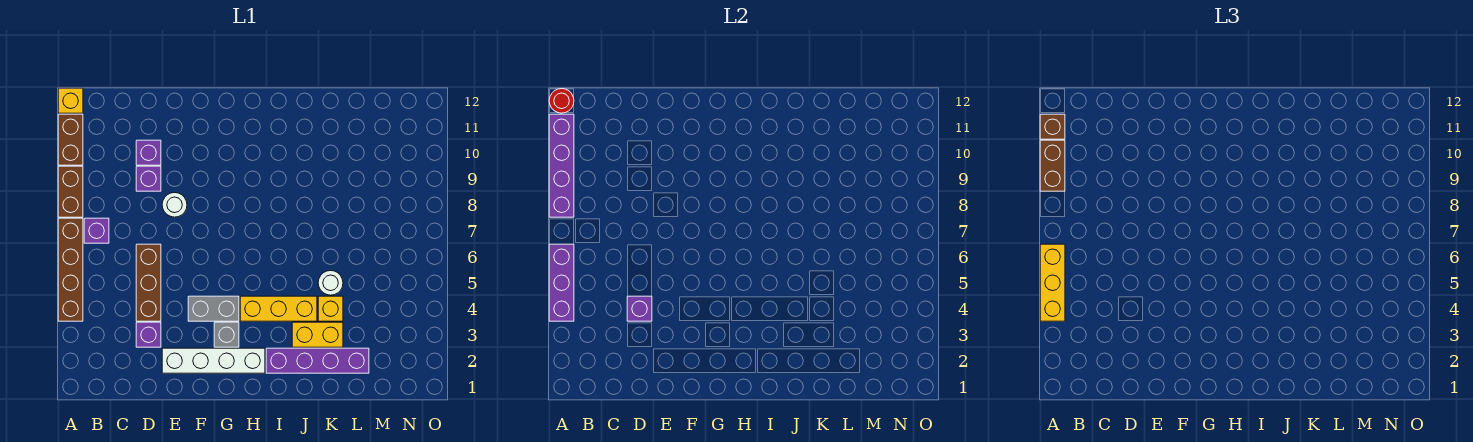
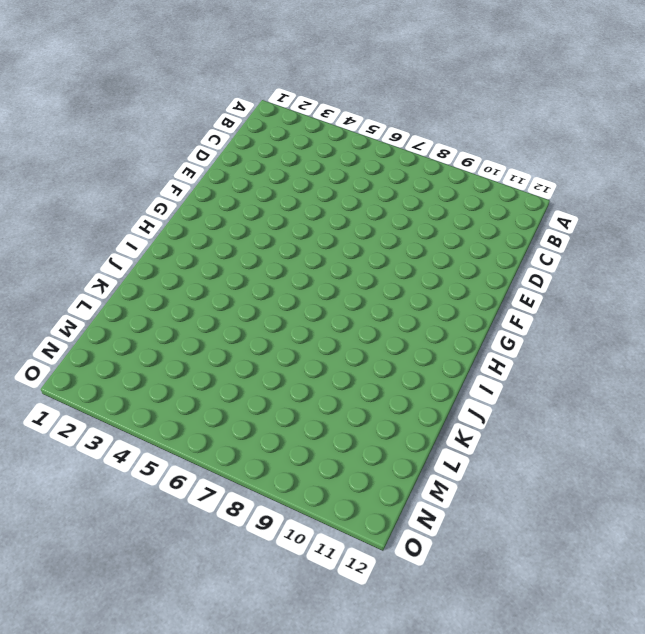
none -> brown brick A4:A7 level 1
none -> brown brick A8:A9 level 1
none -> brown brick A10:A11 level 1

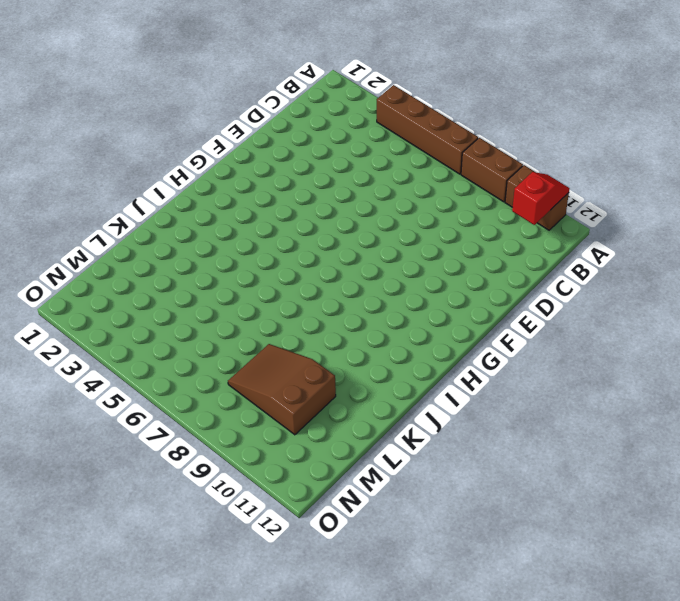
red slope A11:B11 level 2 top B -> purple brick A8:A11 level 2
brown slope L8:M10 level 1 top 10 -> none
none -> yellow brick A12 level 1
none -> purple brick B7 level 1
none -> purple brick D3 level 1

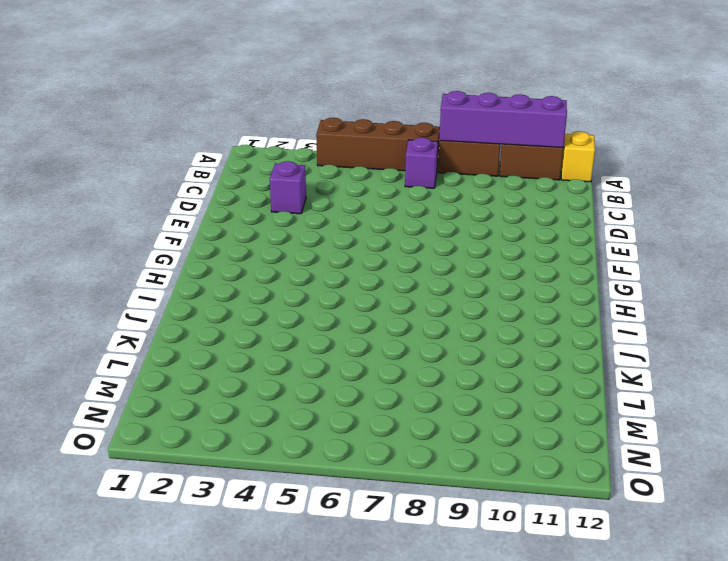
none -> brown brick D4:D6 level 1
none -> purple brick D9 level 1
none -> purple brick D10 level 1

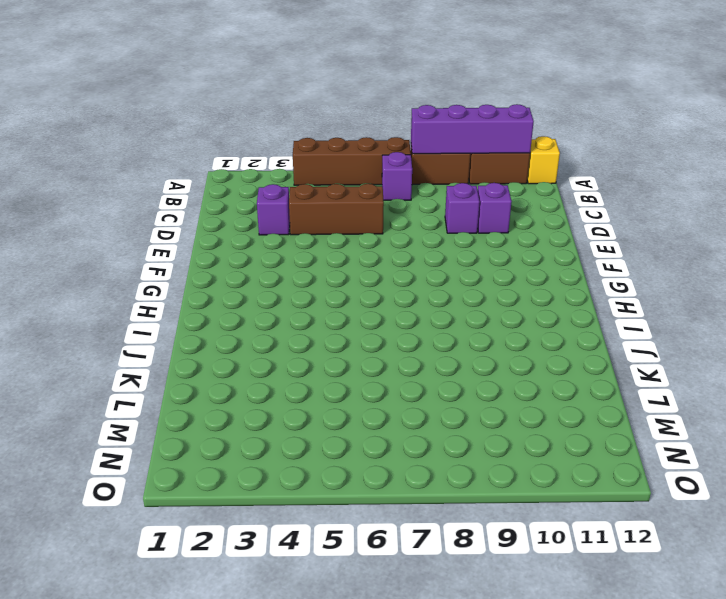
none -> white brick E2:H2 level 1
none -> white round brick E8 level 1
none -> grey brick F4:G4 level 1

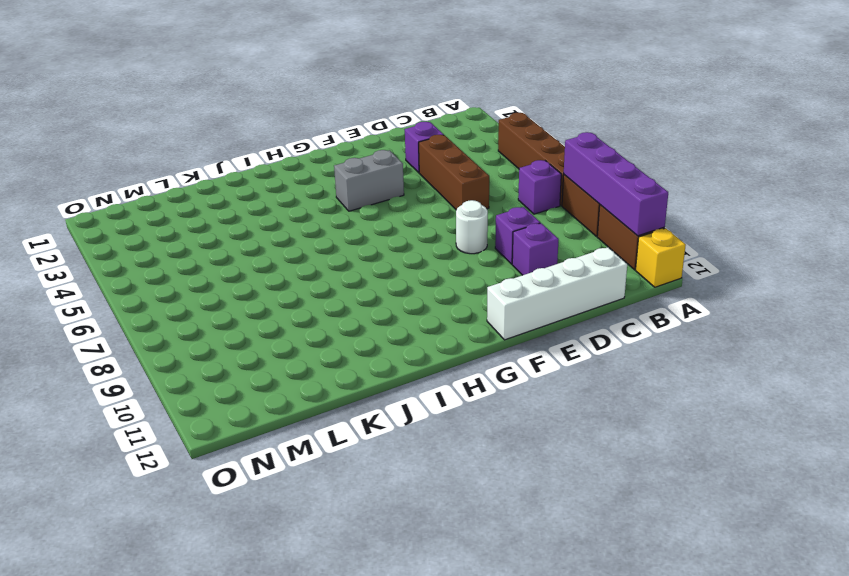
white brick C12:F12 level 1 -> white brick E2:H2 level 1
none -> grey brick G3 level 1
none -> yellow brick H4:J4 level 1
none -> purple brick I2:L2 level 1

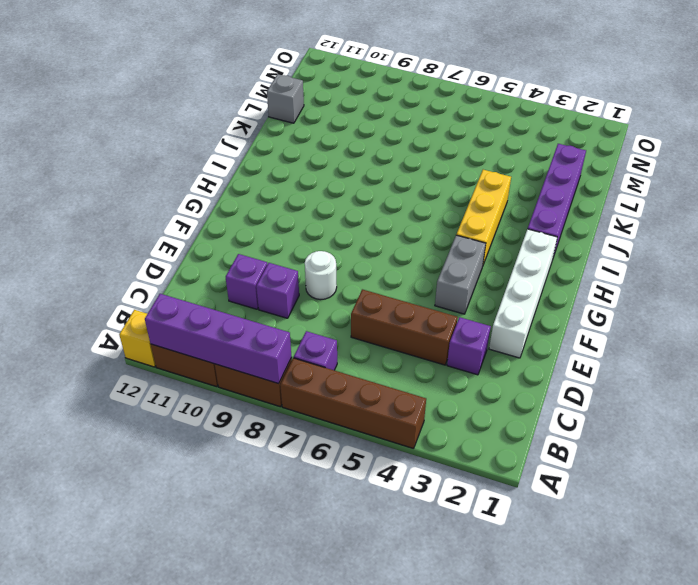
grey brick L12 level 1 -> grey brick G3 level 1
none -> yellow brick J3:K3 level 1
none -> yellow brick K4 level 1
none -> white round brick K5 level 1

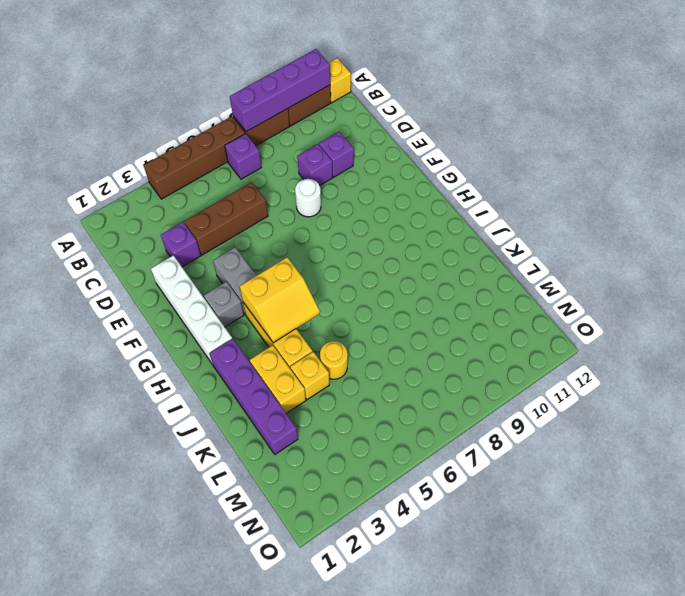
yellow slope H4:I5 level 2 top H -> none
yellow round brick K5 level 1 -> white round brick K5 level 1
none -> purple brick A4:A6 level 2
none -> red round brick A12 level 2
none -> purple brick D4 level 2

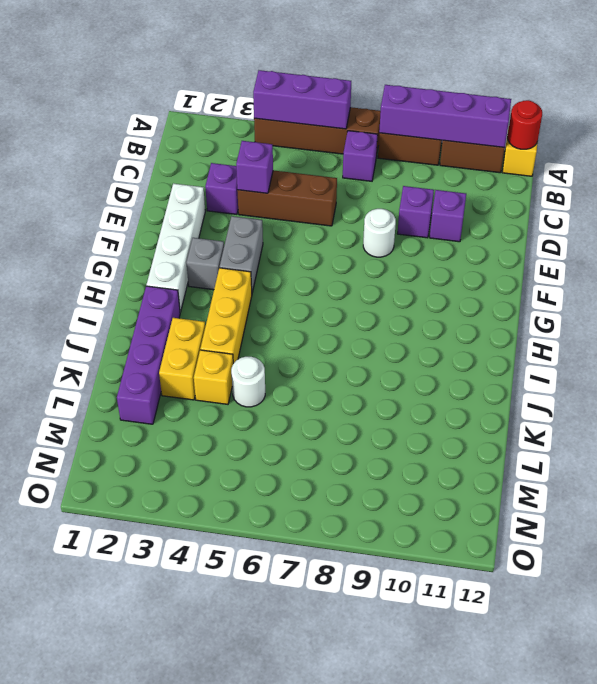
none -> yellow brick A4:A6 level 3
none -> brown brick A9:A10 level 3
none -> brown brick A11 level 3

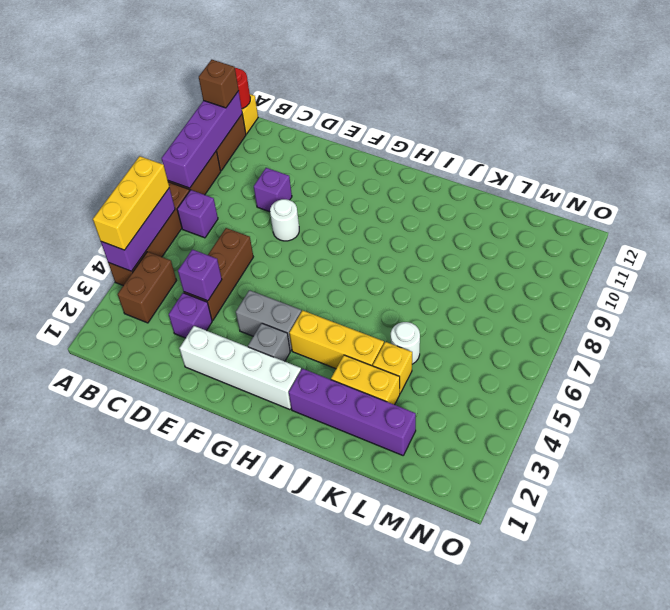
brown brick B3:B4 level 1 -> brown brick A9:A10 level 3
none -> purple brick D10 level 1

